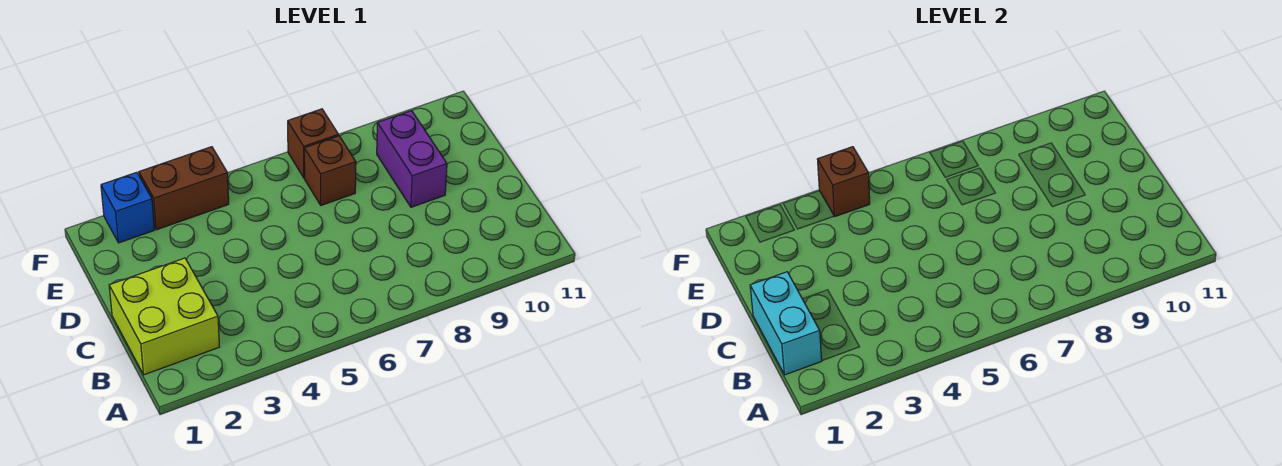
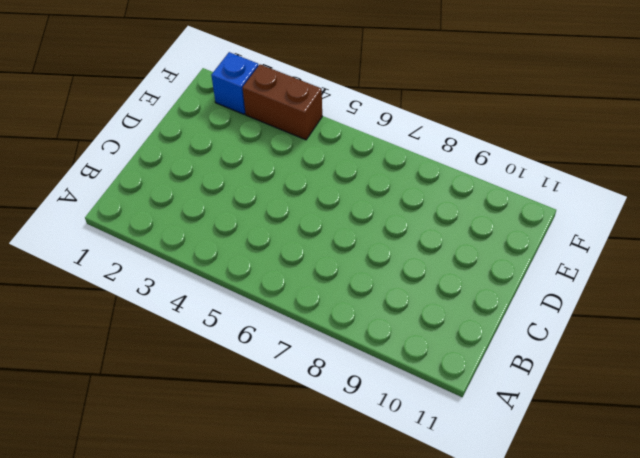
none -> lime brick B1:C2 level 1
none -> purple brick D9:E9 level 1

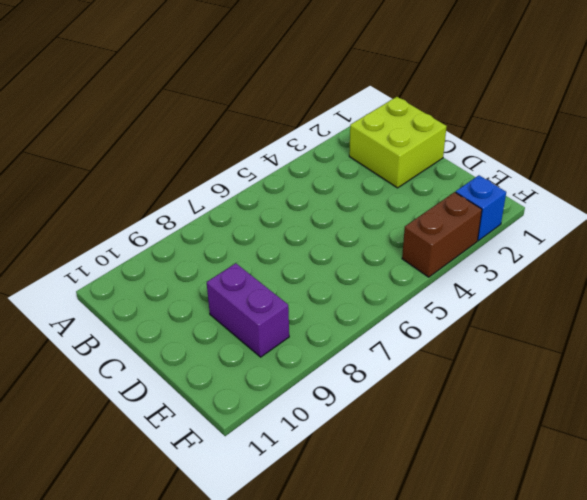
none -> brown brick E7 level 1
none -> brown brick F7 level 1

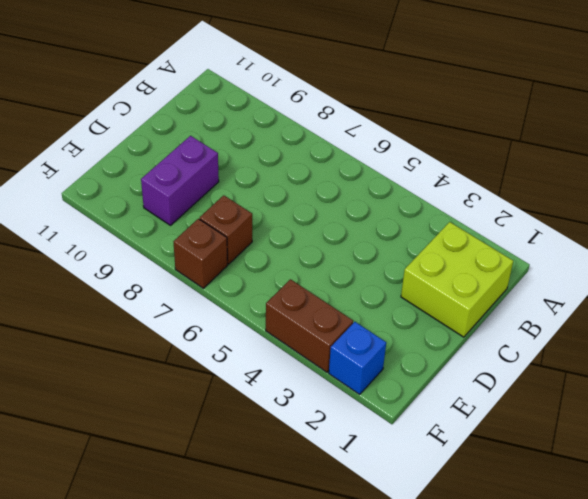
none -> cyan brick B1:C1 level 2
none -> brown brick F4 level 2

